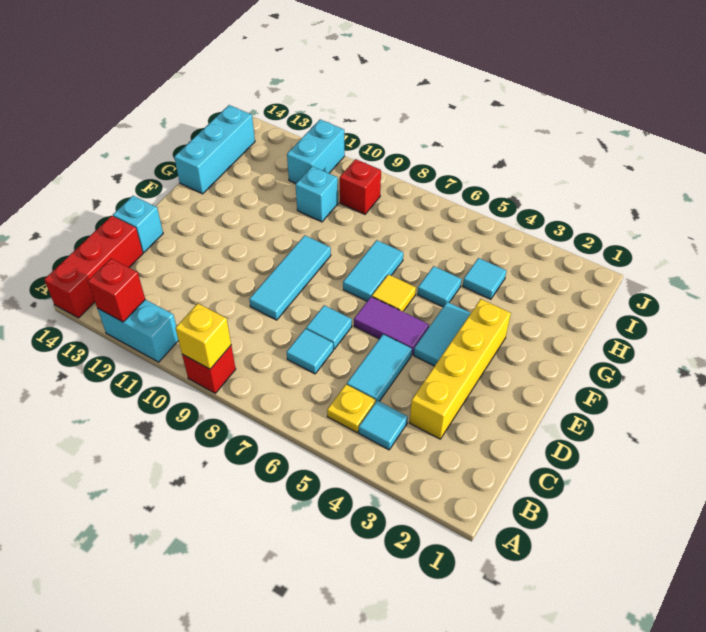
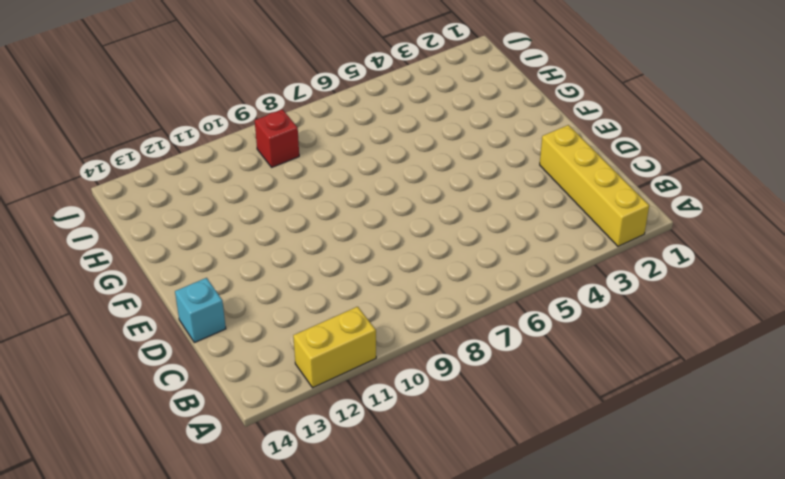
yellow brick A2:D2 level 1 -> yellow brick C3:F3 level 1
yellow brick A11:A12 level 1 -> cyan brick A11:A12 level 1
none -> red brick A9 level 1
none -> red brick A14:C14 level 1
none -> cyan tile B4 level 1

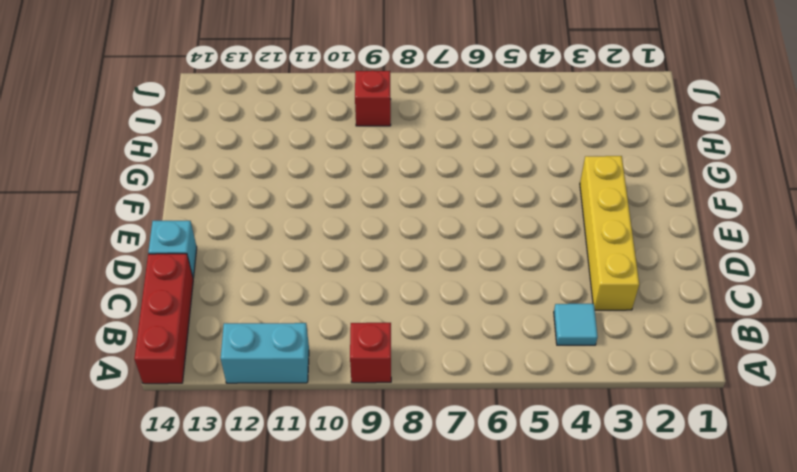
none -> yellow plate B5 level 1
none -> cyan tile C5:D5 level 1
none -> cyan tile C7 level 1

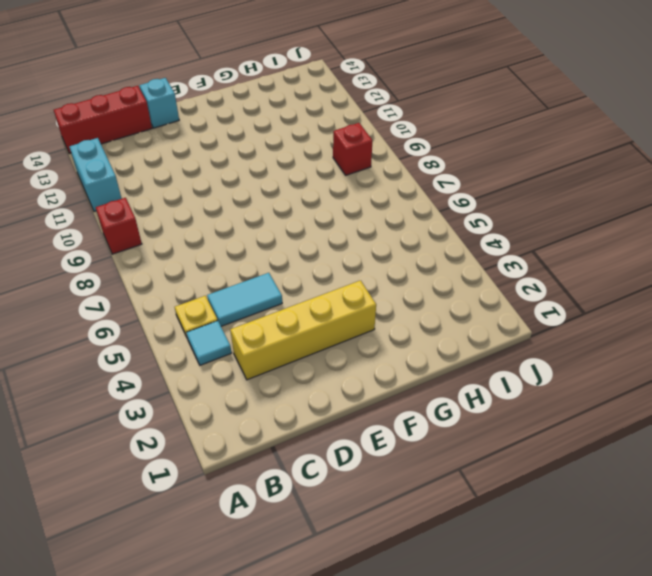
none -> cyan tile C7 level 1
none -> cyan tile D7 level 1
none -> cyan tile D9:F9 level 1

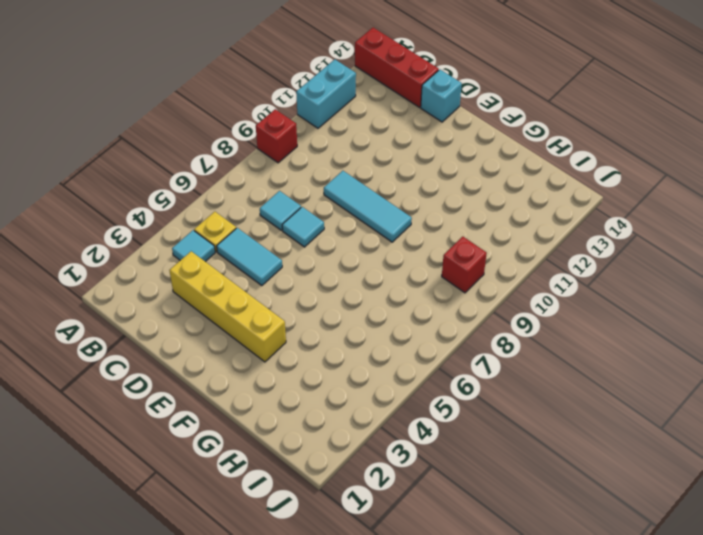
none -> cyan tile E4:F4 level 1
none -> purple tile E5:E6 level 1
none -> yellow tile F6 level 1

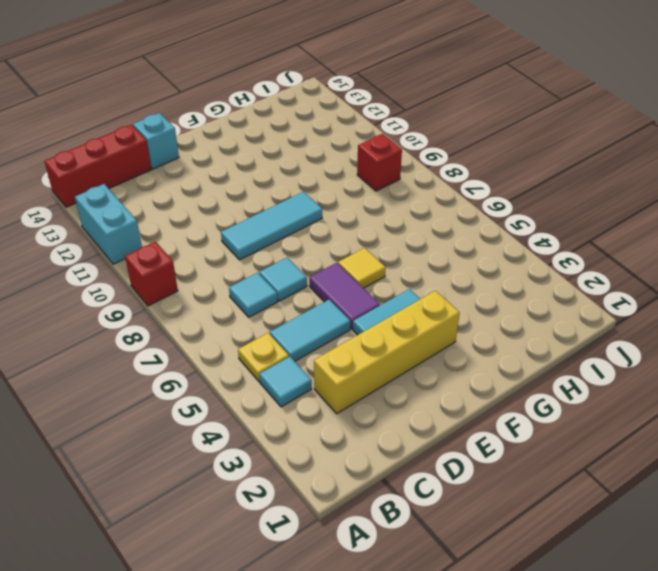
none -> cyan tile F7:G7 level 1
none -> cyan tile G5 level 1
none -> cyan brick G14:I14 level 1

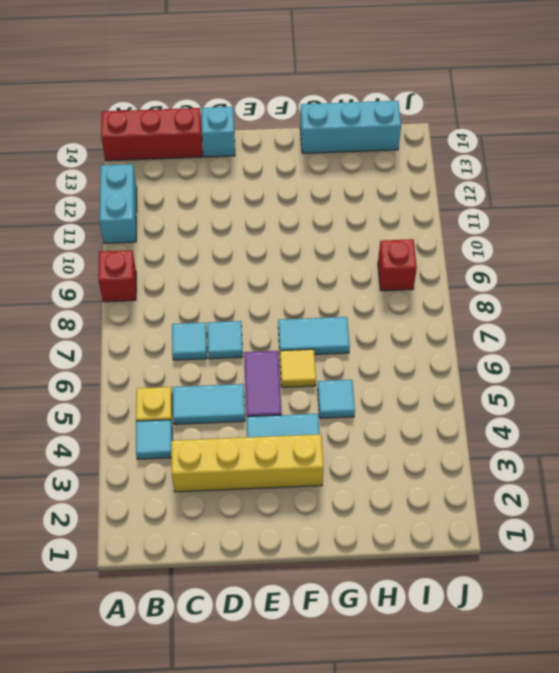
none -> cyan tile D9:F9 level 1
none -> cyan tile H4 level 1
none -> cyan brick H10 level 1

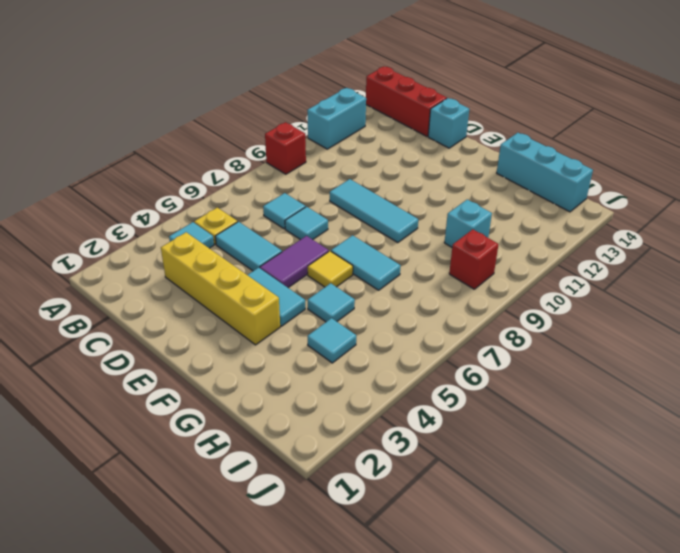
none -> cyan brick I11:J11 level 1
none -> yellow brick A9 level 2
none -> red brick A12 level 2

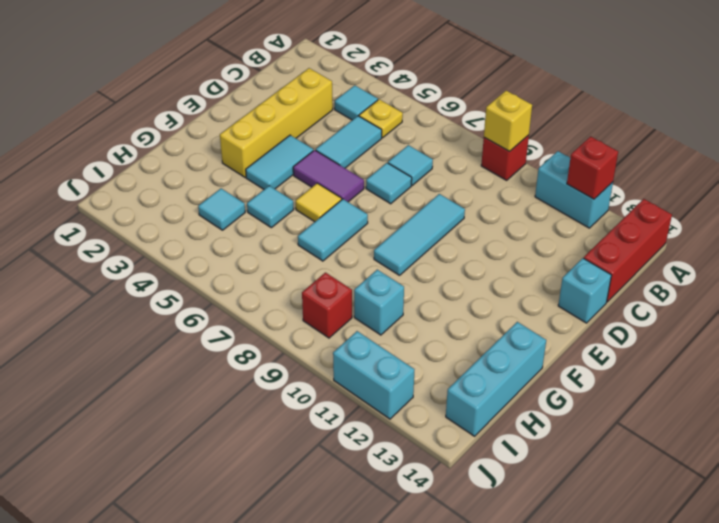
cyan brick J11:J12 level 1 -> cyan brick I11:J11 level 1

